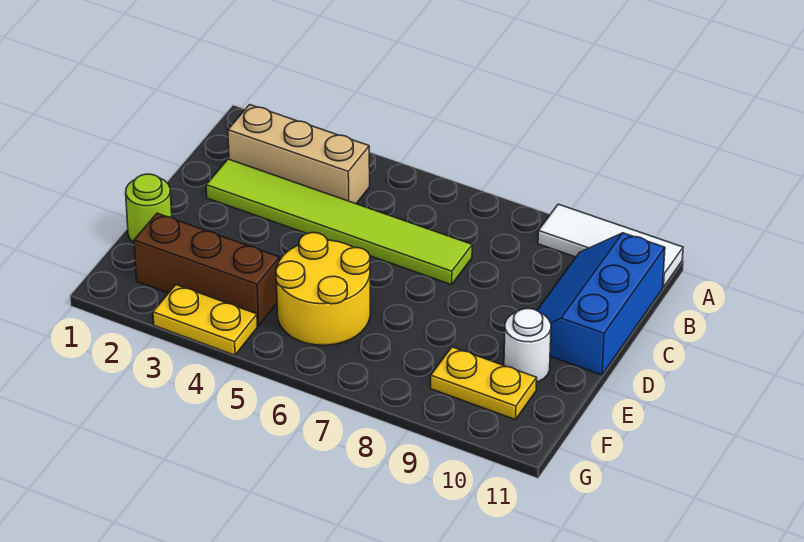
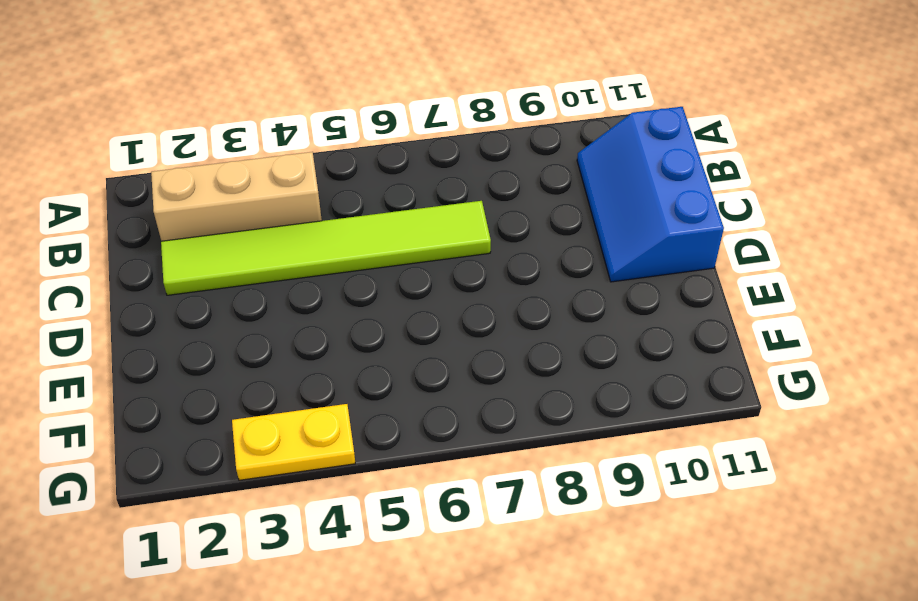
none -> white tile A9:A11 level 1
none -> lime round brick E1 level 1

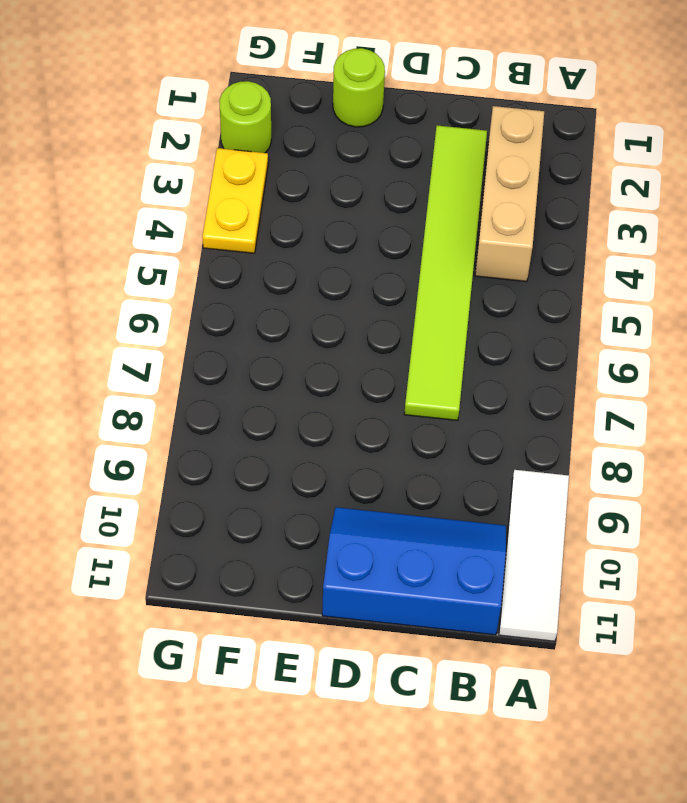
lime round brick G2 level 1 -> none
none -> yellow round brick E5:F6 level 1
none -> white round brick E10 level 1

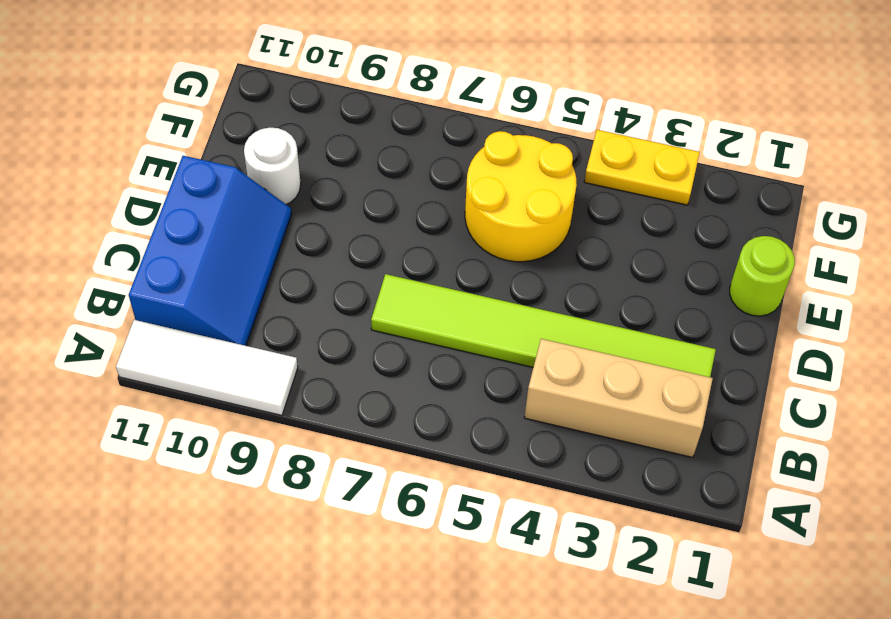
none -> brown brick F2:F4 level 1
none -> yellow plate F9:F10 level 1

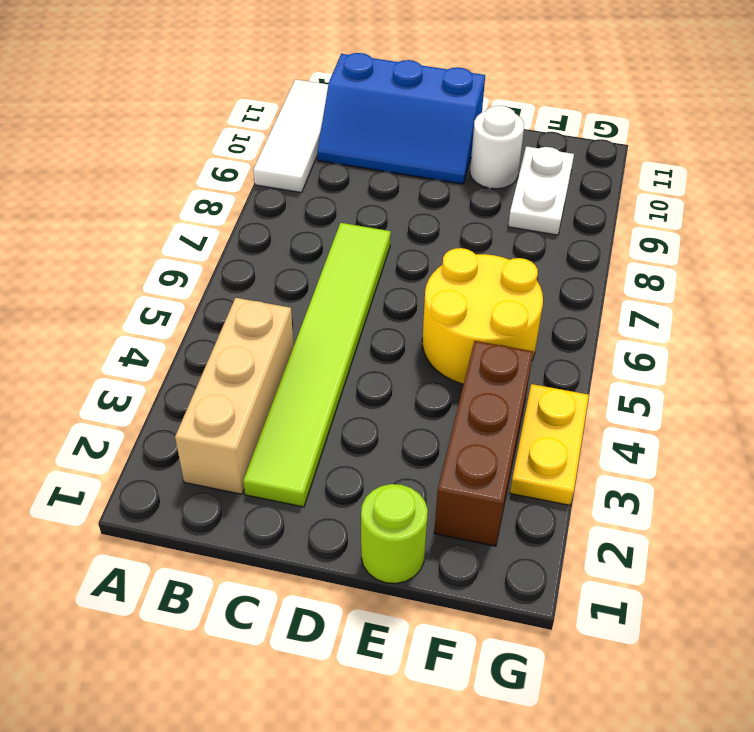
white plate F9:F10 level 1 -> yellow plate F9:F10 level 1

